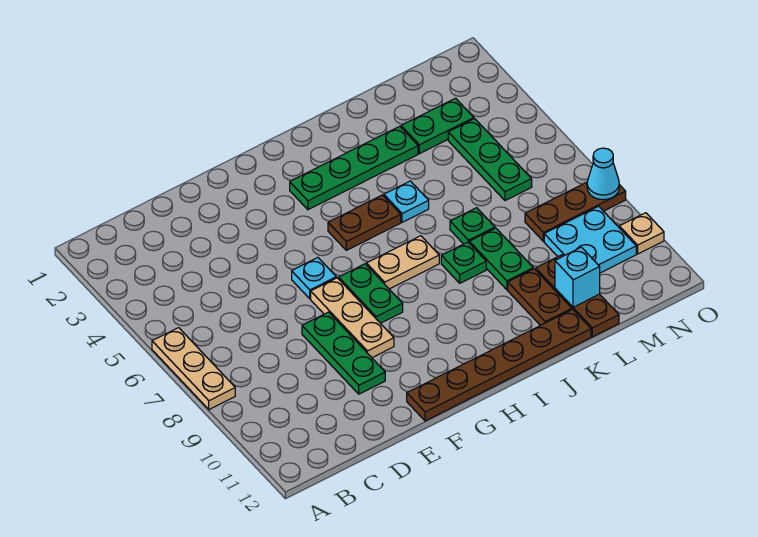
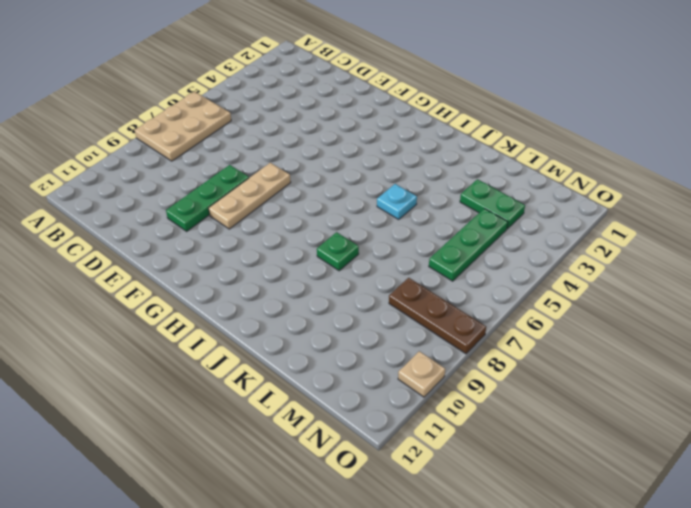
tan plate A6:B8 level 1 -> tan plate A6:A8 level 1
none -> cyan plate F6 level 1
none -> brown plate F12:K12 level 1
none -> green plate G7:G8 level 1

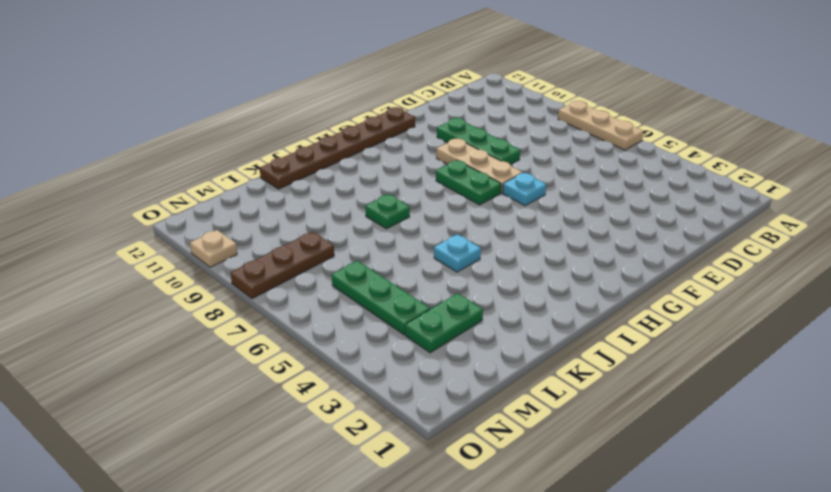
none -> green plate H3:K3 level 1
none -> brown plate H5:I5 level 1
none -> tan plate H7:I7 level 1

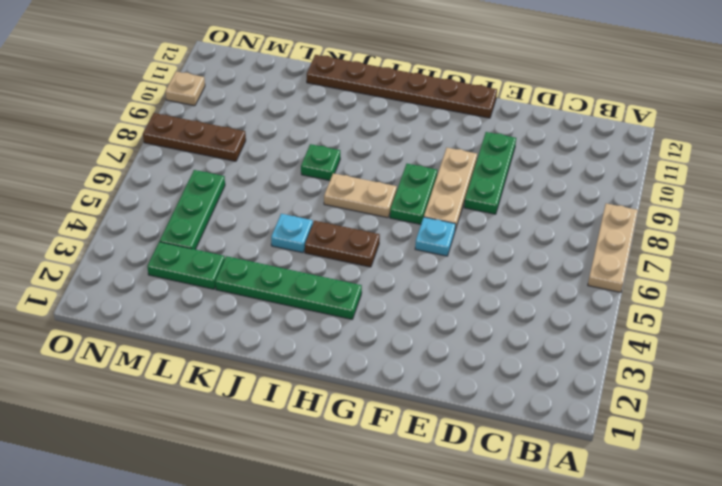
none -> green plate K7 level 1
none -> green plate K8:K9 level 1
none -> brown plate K10:K11 level 1

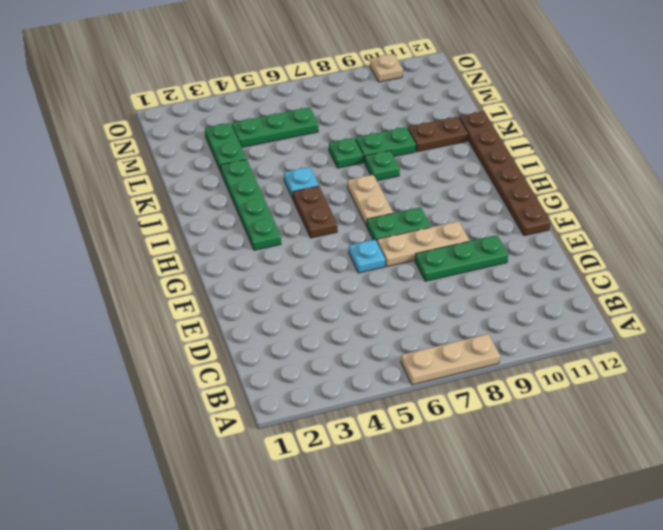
none -> brown plate L10:L12 level 1
none -> brown plate M8:O8 level 1
none -> cyan plate M9:N10 level 1

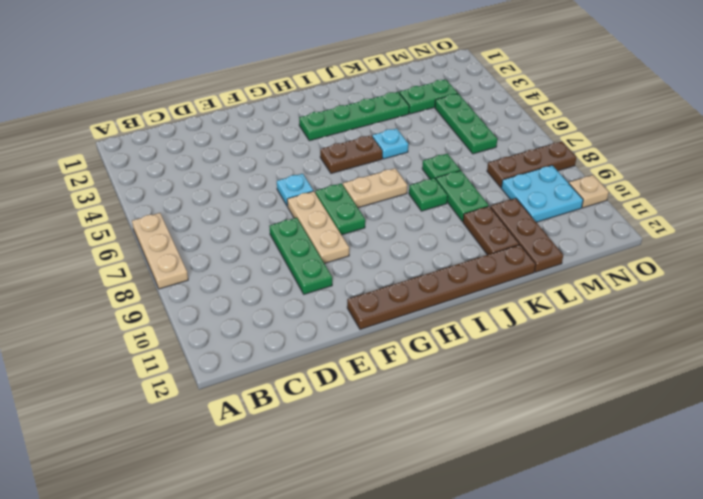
none -> cyan brick L11 level 2
none -> cyan cone O8 level 2

